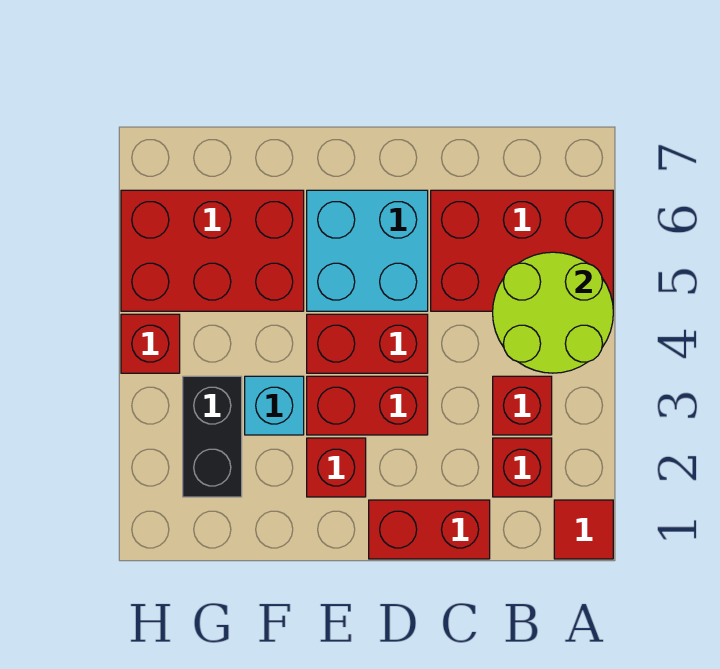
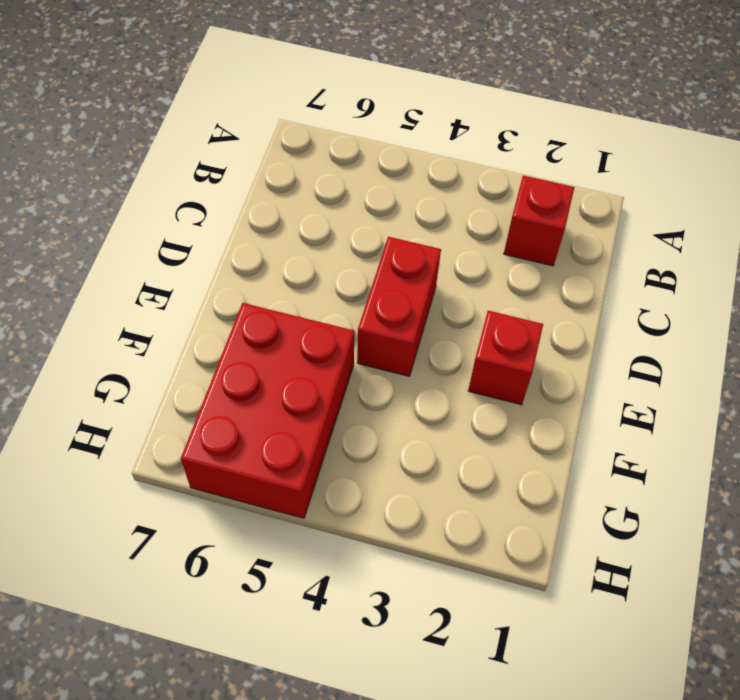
none -> red tile A1 level 1
none -> red brick A5:C6 level 1
none -> red brick B3 level 1

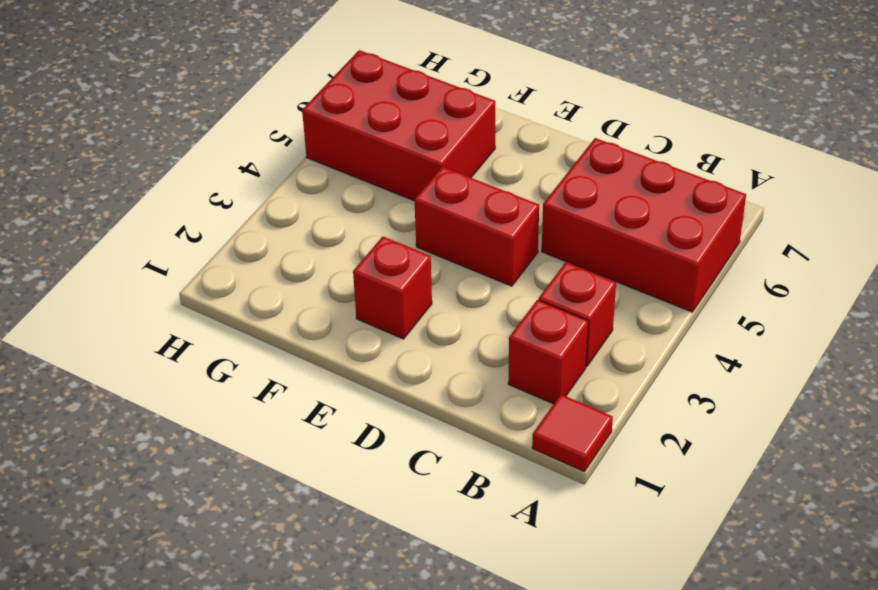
none -> red brick C1:D1 level 1
none -> red brick D3:E3 level 1
none -> cyan brick D5:E6 level 1

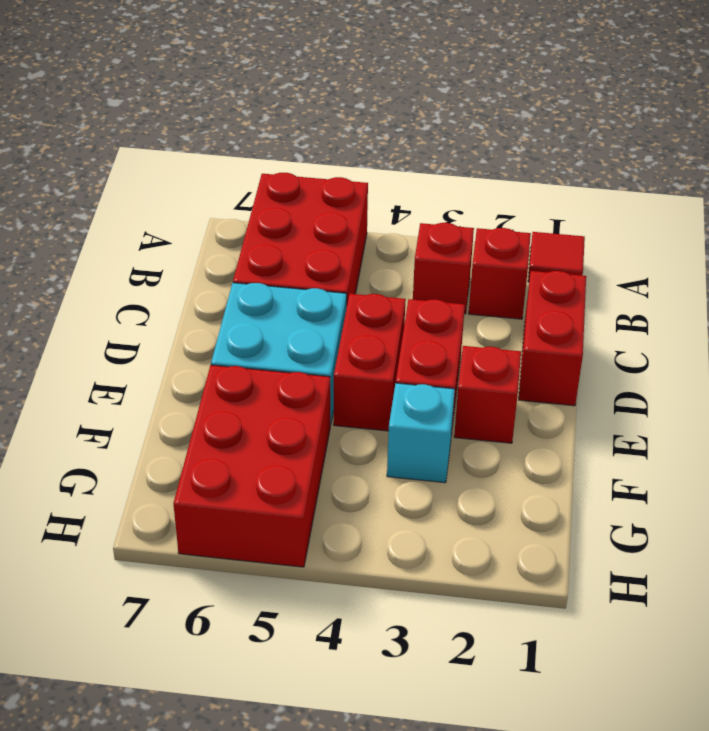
none -> black brick G2:G3 level 1
none -> red brick H4 level 1
none -> lime round brick A4:B5 level 2

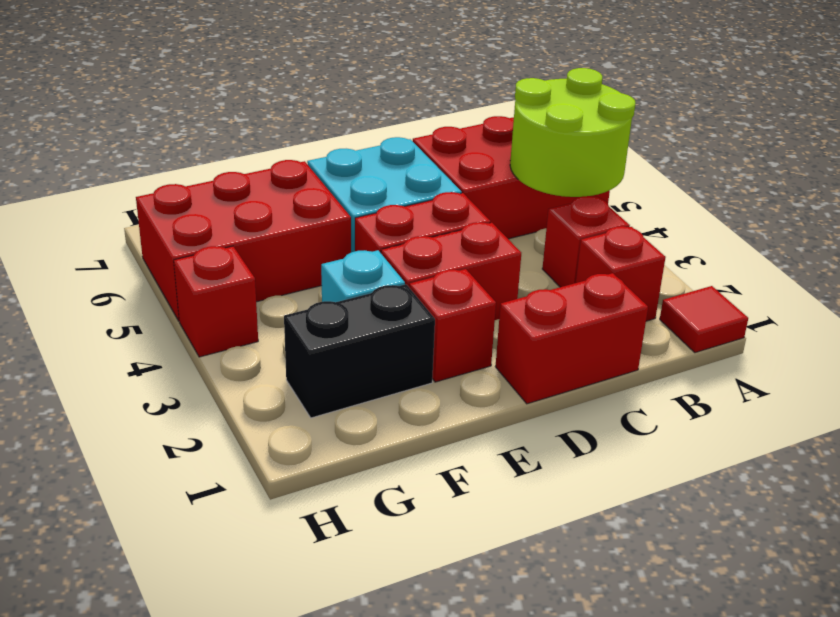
black brick F2:G2 level 1 -> black brick G2:G3 level 1

